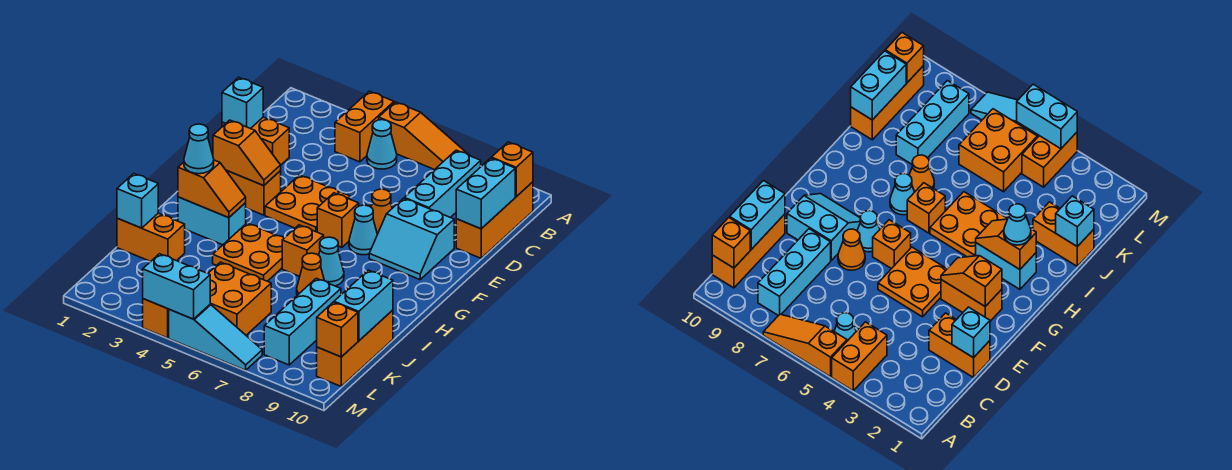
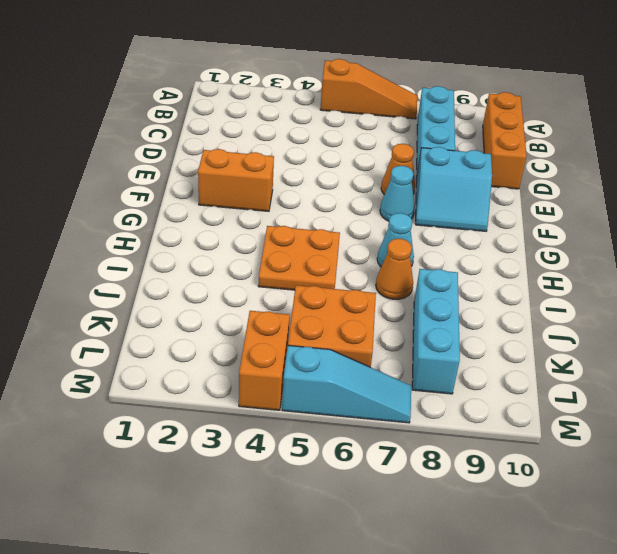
none -> orange brick A4:B4 level 1
none -> cyan cone B5 level 1
none -> orange brick D1:D2 level 1
none -> orange plate E4:F5 level 1

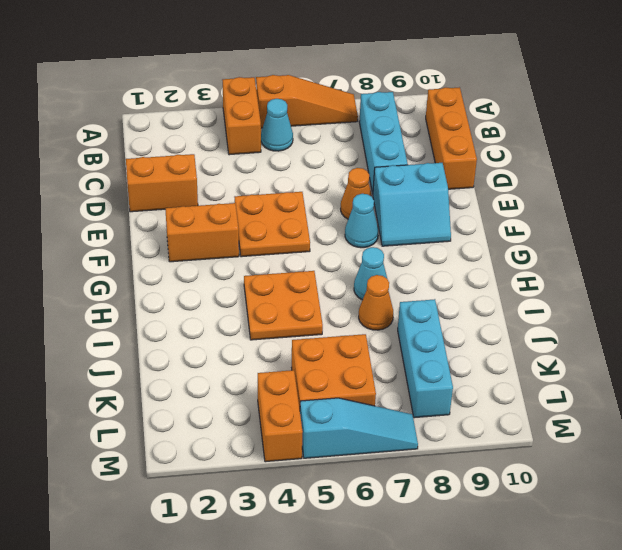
none -> orange brick F6 level 1
none -> cyan brick H2:H3 level 1
none -> orange brick H6 level 1
none -> orange brick J1:J2 level 1

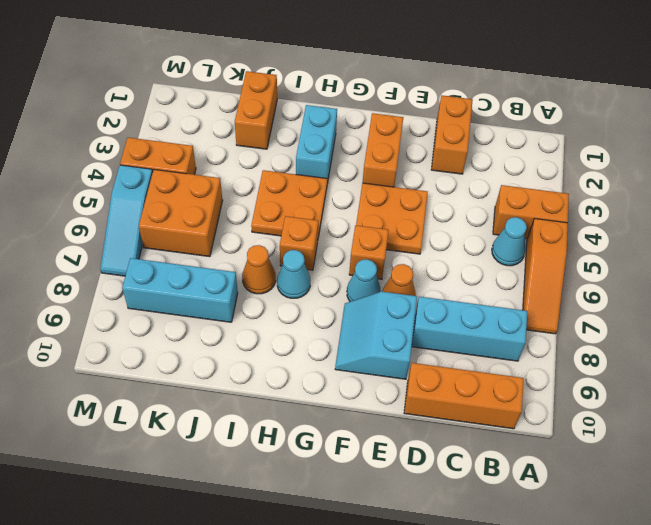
none -> orange brick J10:L10 level 1
none -> orange brick B10 level 2
none -> cyan brick C10:D10 level 2
none -> cyan brick D1 level 2

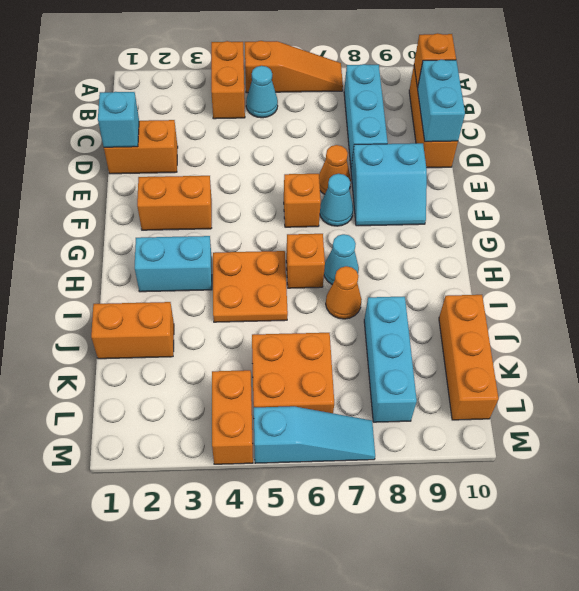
none -> orange plate E4:F5 level 1
none -> orange slope F2:F3 level 2 top 2
none -> orange slope H2:H3 level 2 top 2
none -> cyan brick J1 level 2

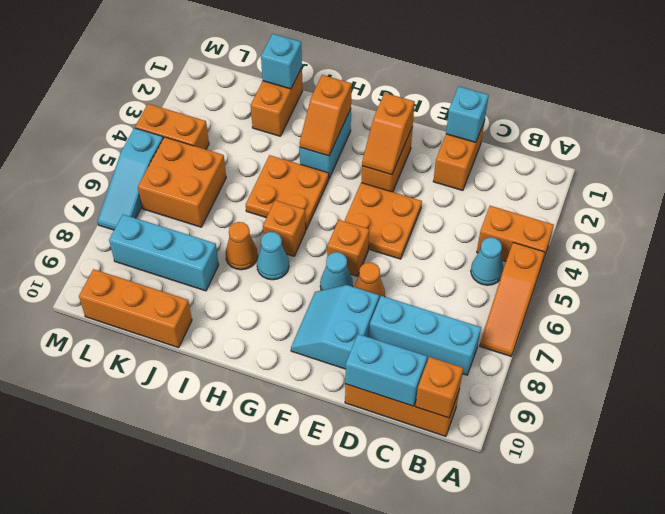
none -> cyan brick J10:K10 level 2
none -> orange brick L10 level 2
none -> cyan brick M4:M5 level 2
none -> cyan cone H2 level 3

